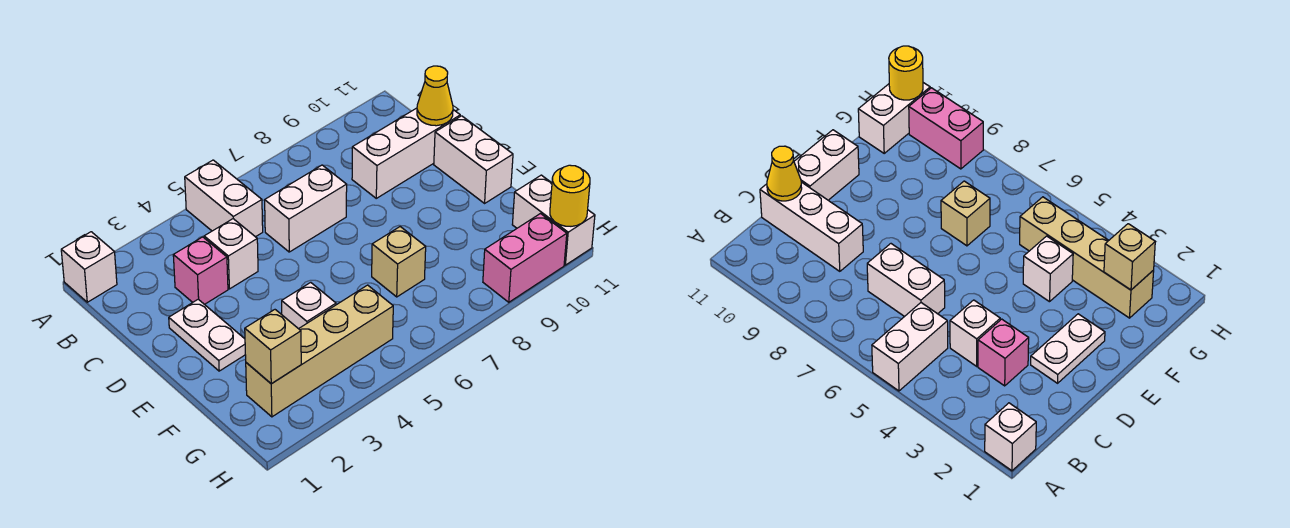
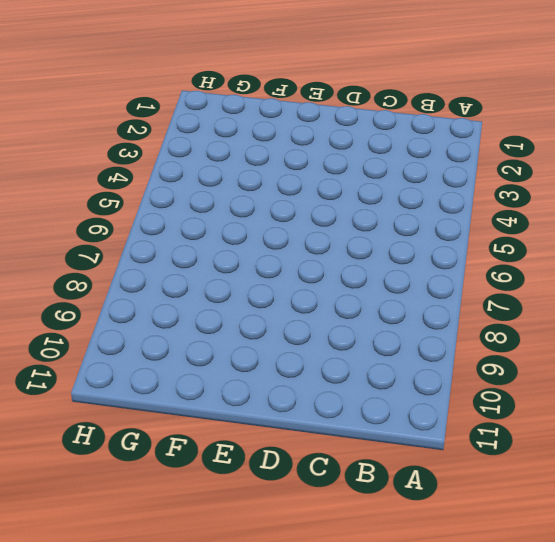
none -> white brick A1 level 1
none -> white brick A5:B5 level 1
none -> pink brick C3 level 1

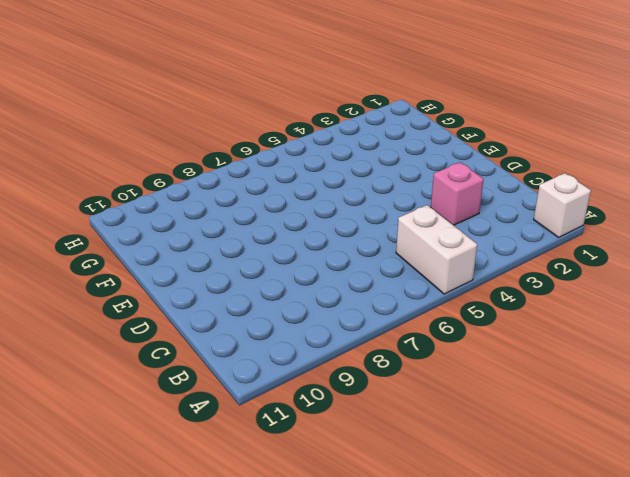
none -> white brick C4 level 1
none -> white brick C6:C7 level 1
none -> white brick C9:C11 level 1

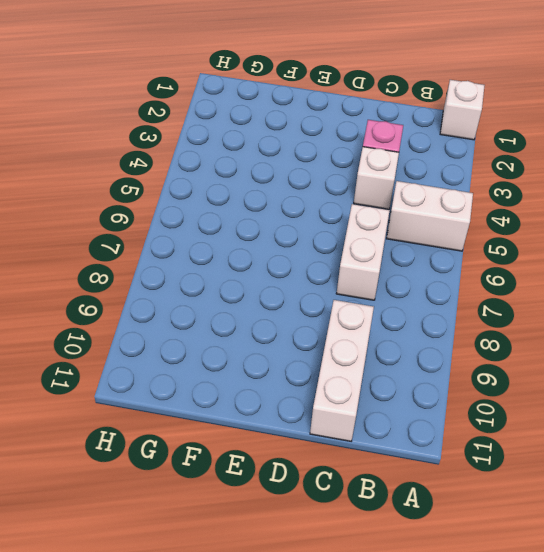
none -> white plate D2:E2 level 1
none -> white brick D11:E11 level 1
none -> white brick F4 level 1

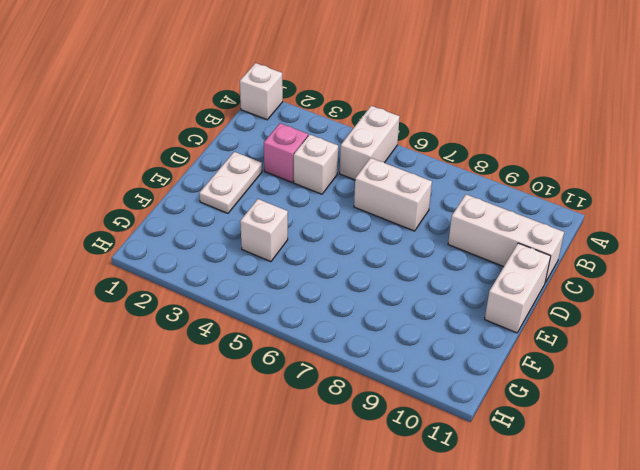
none -> tan brick F7 level 1
none -> tan brick G2:G5 level 1
none -> white brick G11:H11 level 1

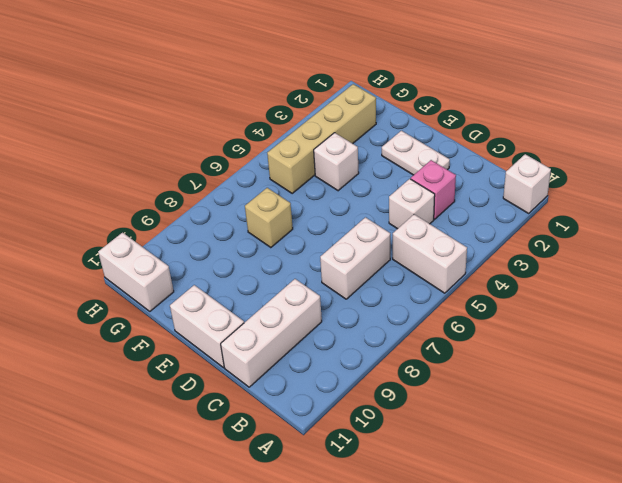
none -> pink brick H9:H10 level 1
none -> yellow cone C11 level 2
none -> tan brick G2 level 2

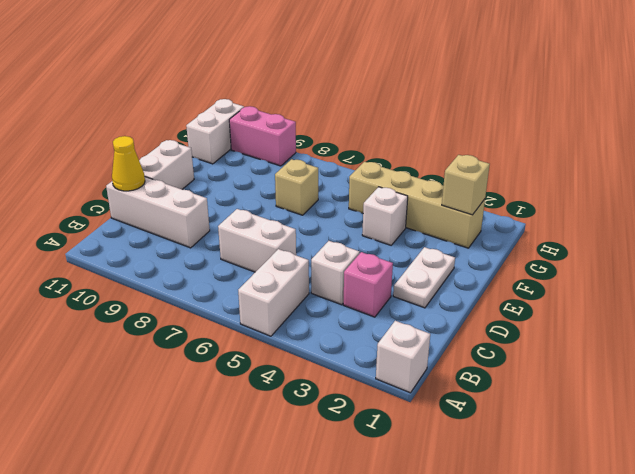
none -> yellow round brick H11 level 2

